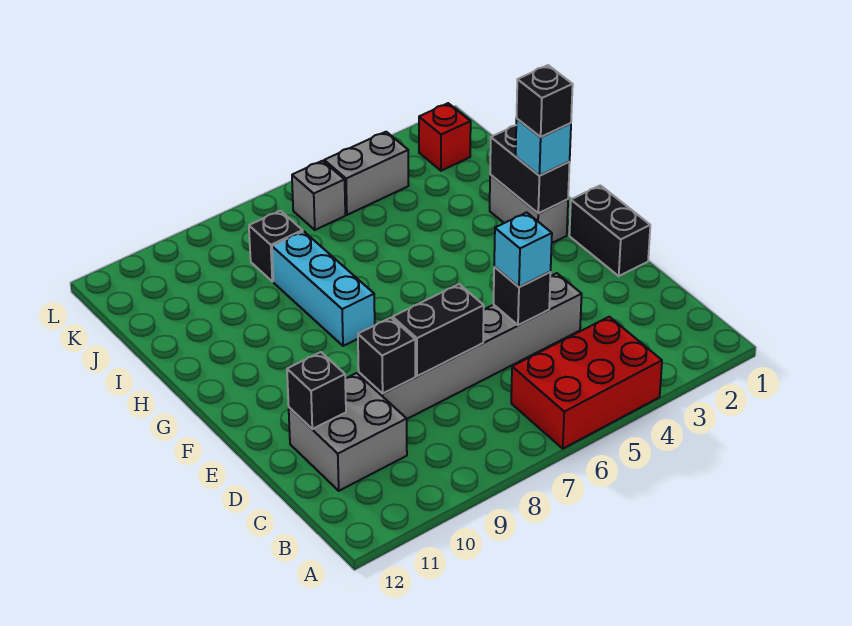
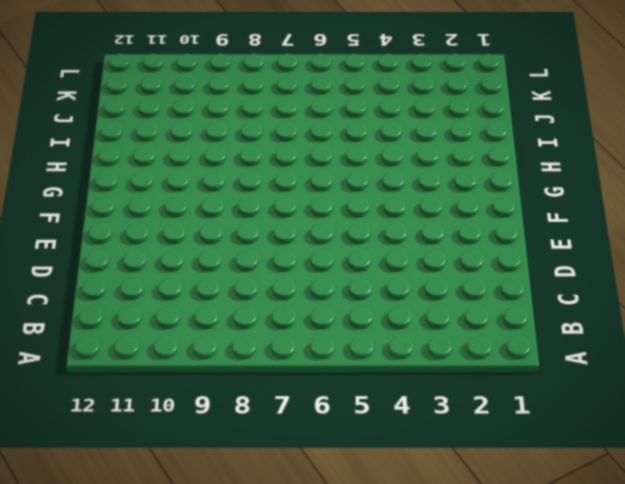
none -> red brick A4:B6 level 1
none -> grey brick C10:D11 level 1
none -> grey brick D4:D9 level 1

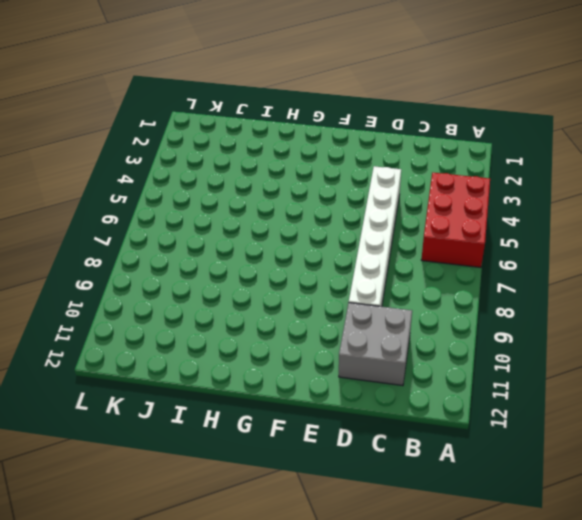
white brick D4:D9 level 1 -> grey brick D4:D9 level 1
none -> black brick E1:F1 level 1
none -> grey brick G2:H2 level 1
none -> cyan brick G8:I8 level 1

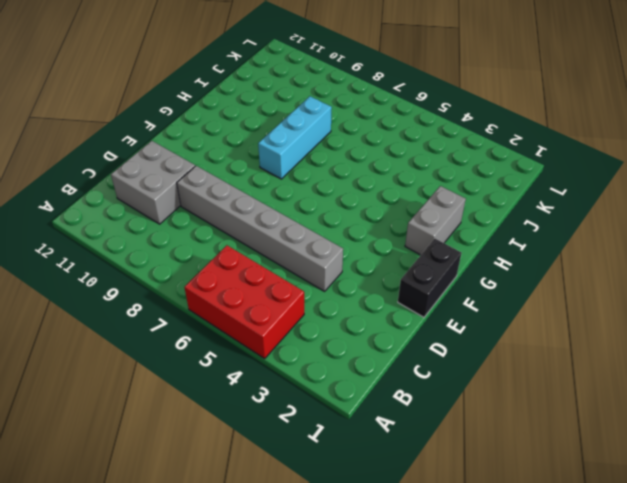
none -> black brick J8 level 1
none -> red brick K2 level 1
none -> grey brick K4:K5 level 1

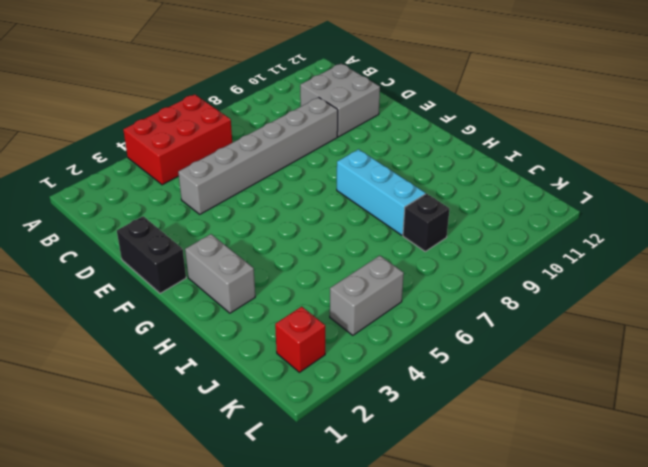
none -> grey brick K6 level 1
none -> black brick D5 level 2
none -> black brick D7:D8 level 2

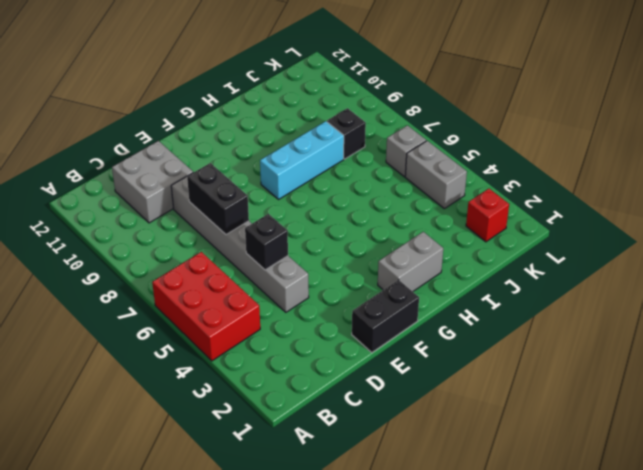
none -> black brick D9 level 2
none -> black brick D11 level 2
none -> black brick G2:H2 level 2

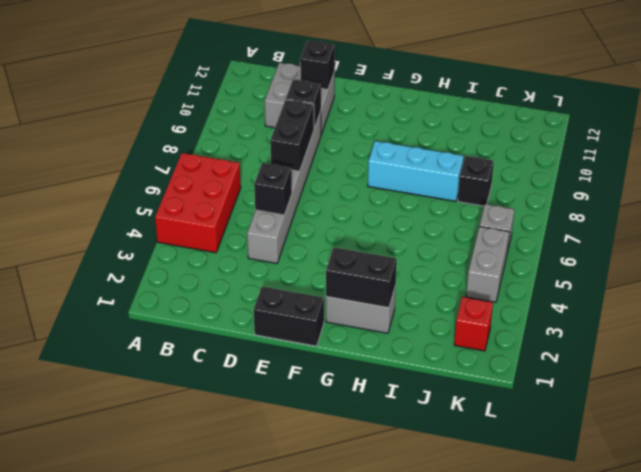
none -> cyan brick D5 level 3
none -> cyan brick G2 level 3
none -> black brick G2 level 4

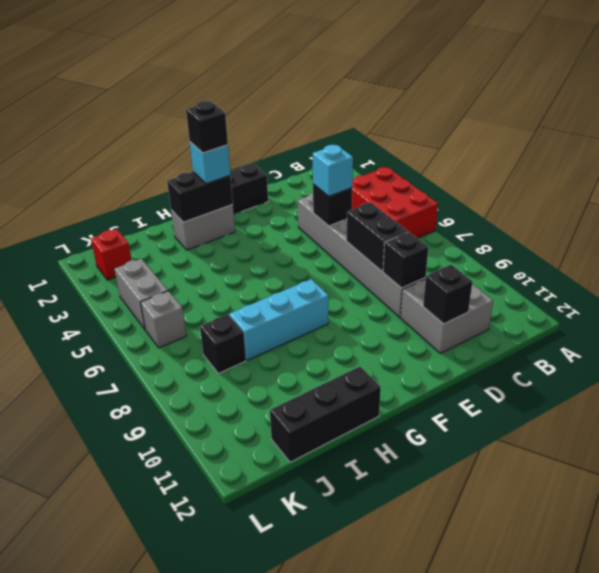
black brick H12:J12 level 1 -> none

